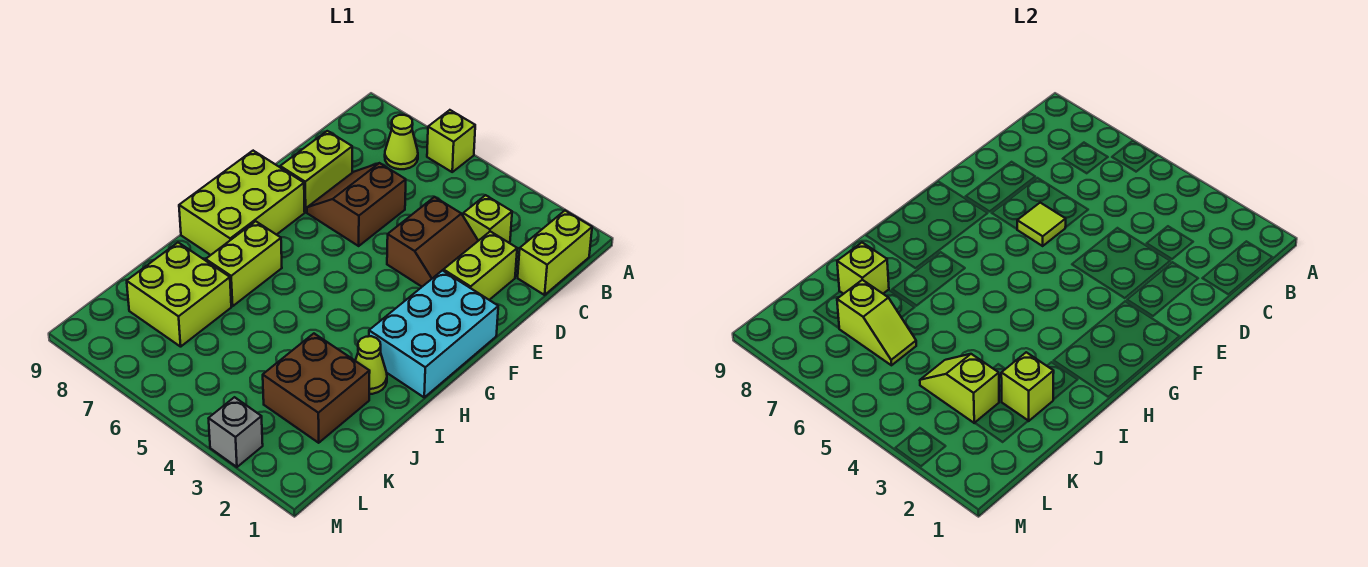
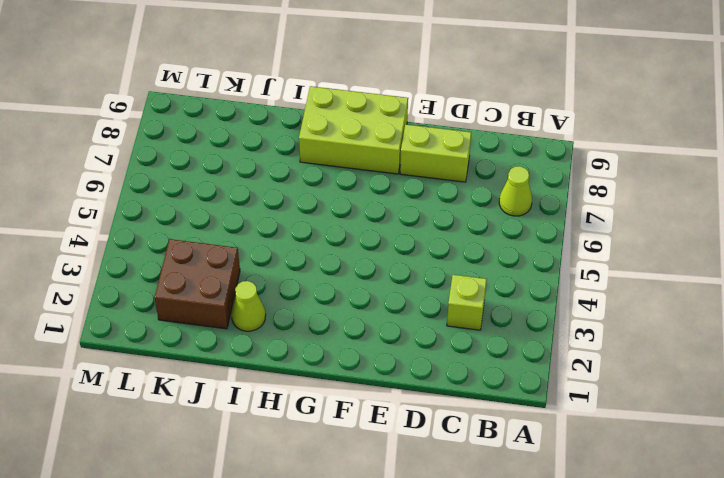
none -> lime brick A6 level 1
none -> lime brick B1:C1 level 1
none -> lime brick D2:E2 level 1

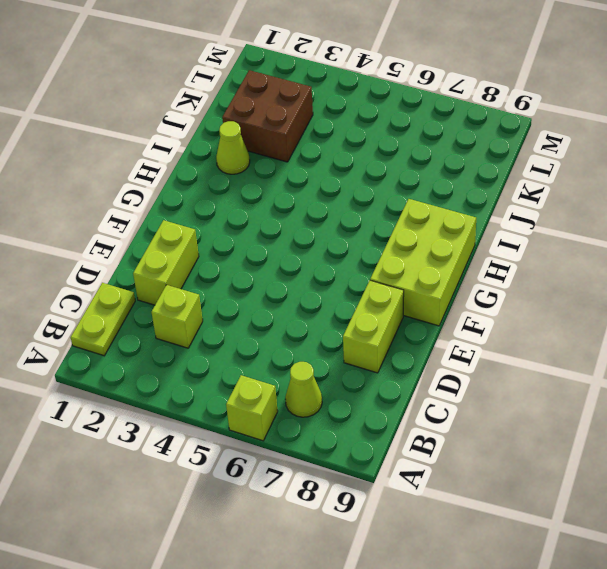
lime plate B1:C1 level 1 -> lime brick B1:C1 level 1
none -> brown slope D3:E4 level 1 top 4
none -> brown slope D6:E7 level 1 top 6
none -> cyan brick F1:H2 level 1

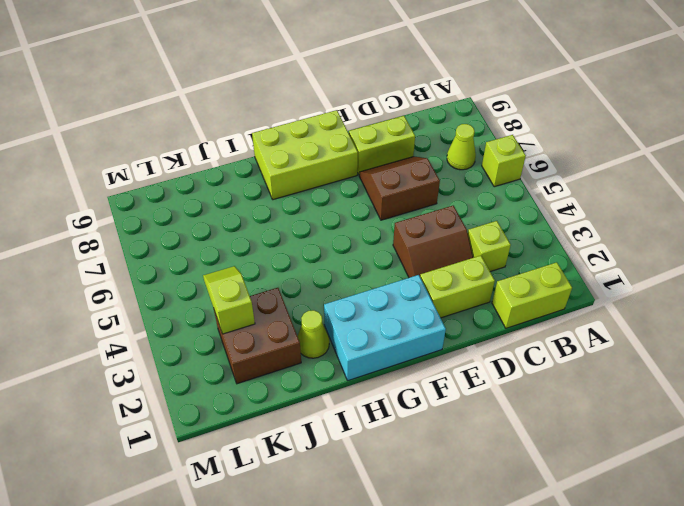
none -> lime brick H7:I7 level 1
none -> lime brick J7:K8 level 1
none -> grey brick M3 level 1

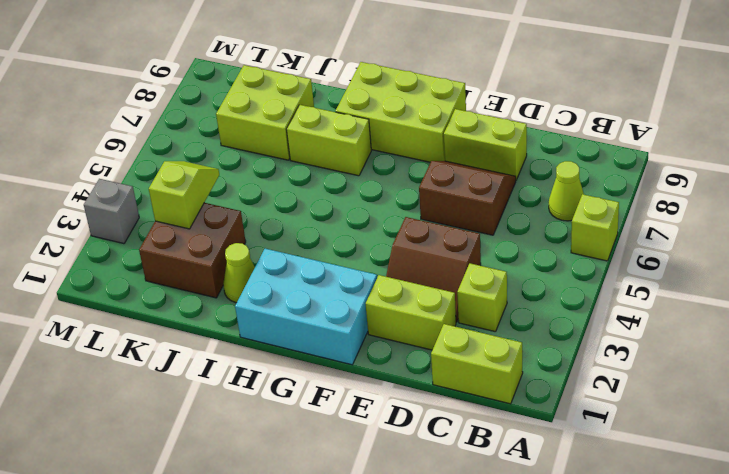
none -> lime tile E6 level 2
none -> lime brick J2 level 2
none -> lime brick J8 level 2

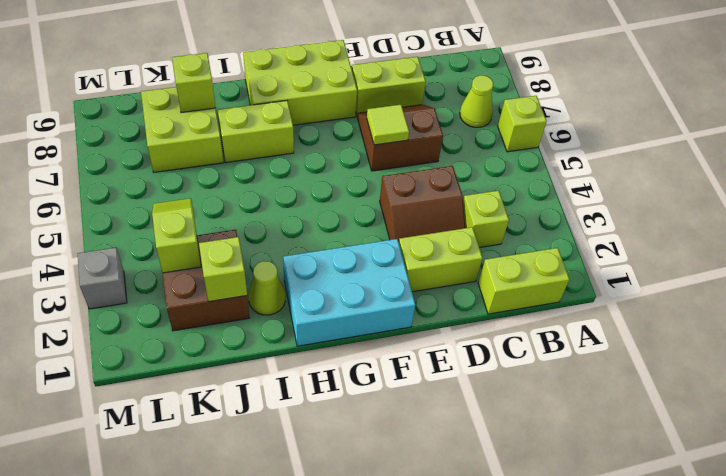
none -> lime slope K6:K7 level 2 top 7

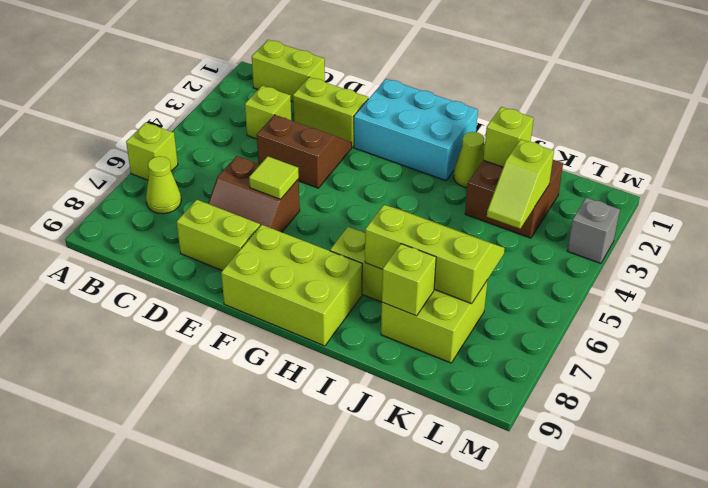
lime slope I6:K7 level 2 top 7 -> lime slope K6:K7 level 2 top 7

